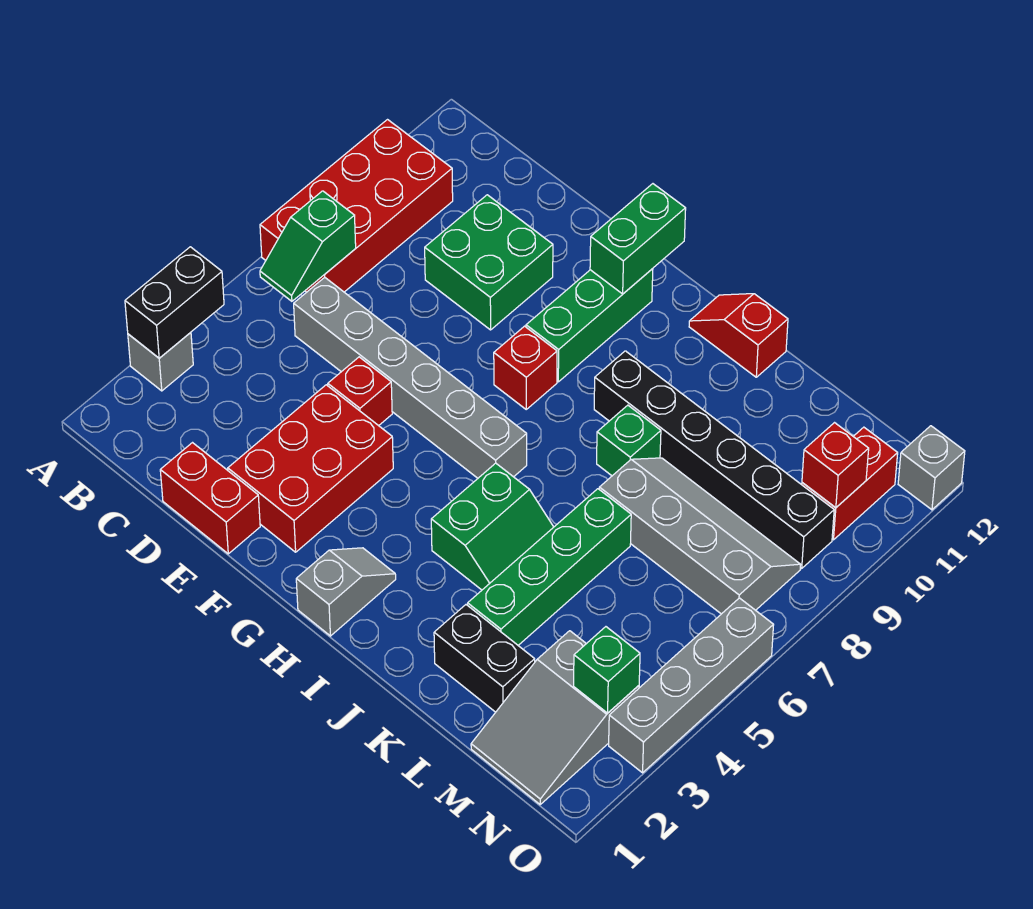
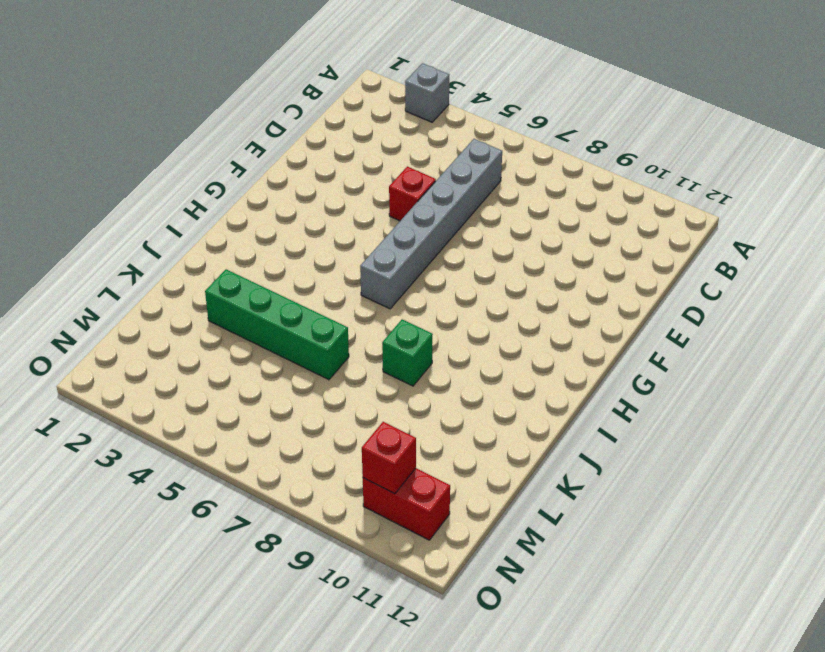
none -> red brick A7:B10 level 1
none -> red brick D1:E1 level 1
none -> green brick D9:E10 level 1

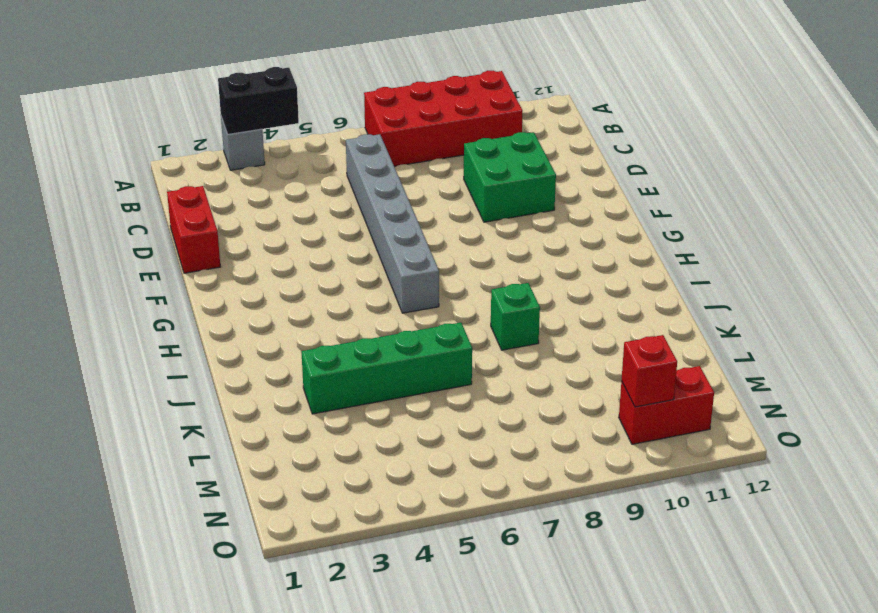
none -> red brick E2:F4 level 1
none -> red brick E5 level 1
none -> red brick G8 level 1

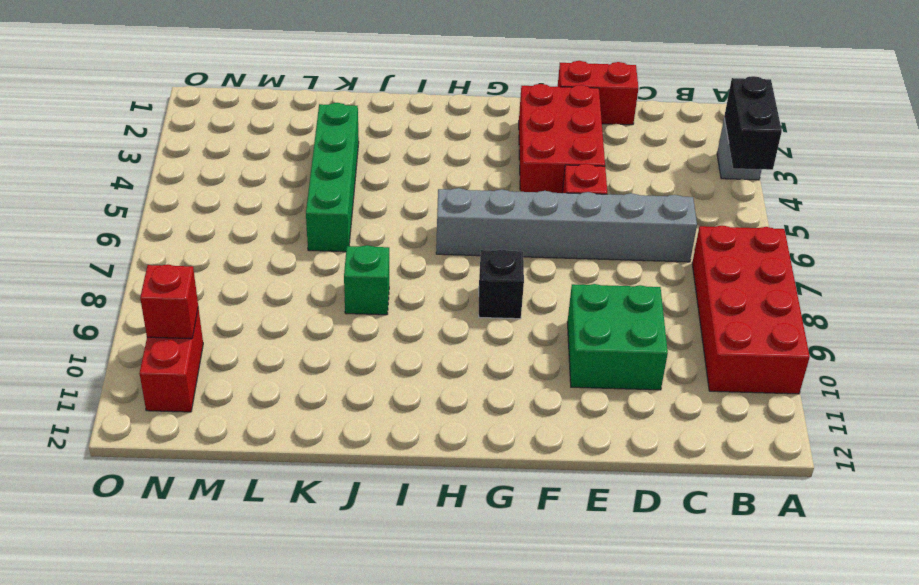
black brick G8 level 1 -> red brick G8 level 1
none -> green brick G9:G11 level 1
none -> grey slope H1:H2 level 1 top 1
none -> green slope I4:J5 level 1 top I

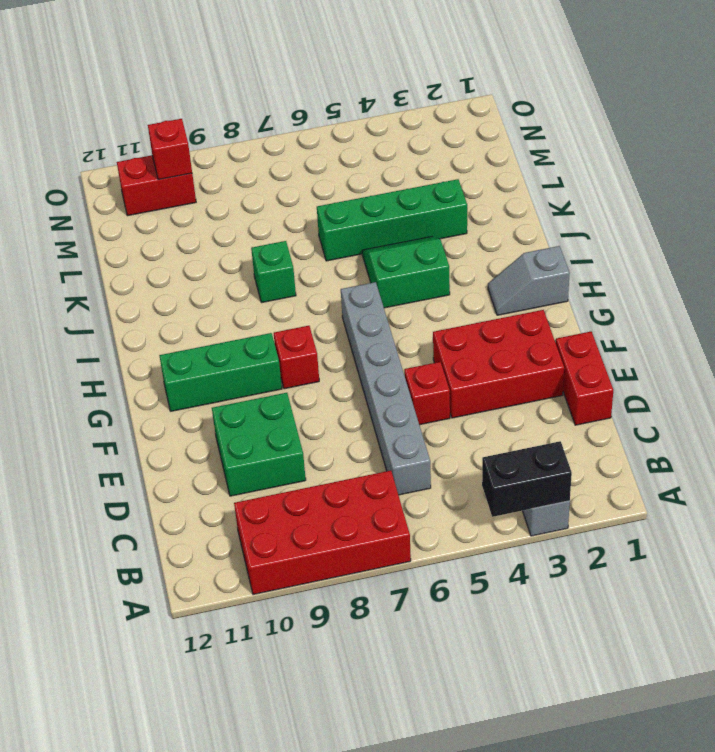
none -> black brick I9:N9 level 1
none -> red slope I12:J12 level 1 top J
none -> black brick K2:L2 level 1

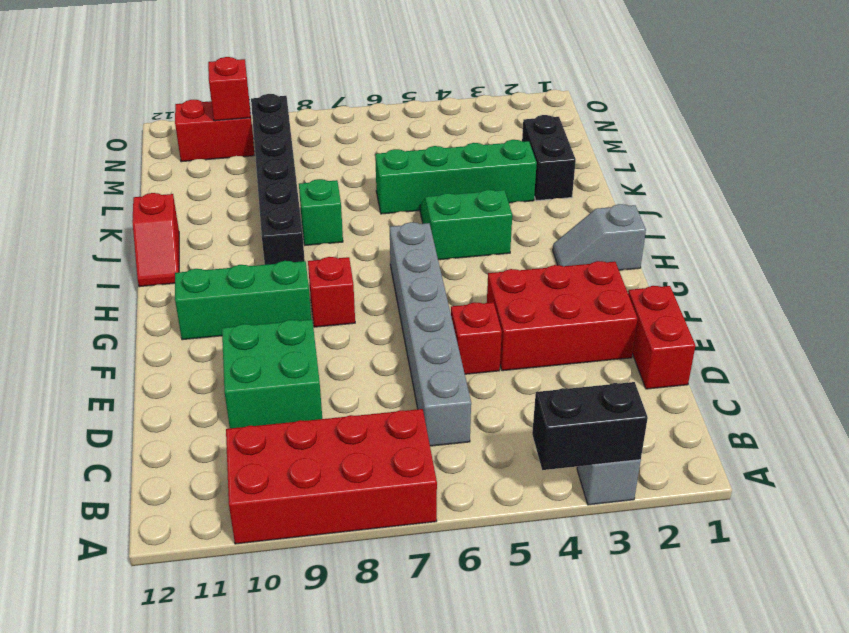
none -> grey slope K7:N8 level 1 top 7
none -> grey slope M1:N3 level 1 top 3
none -> grey brick O3:O6 level 1

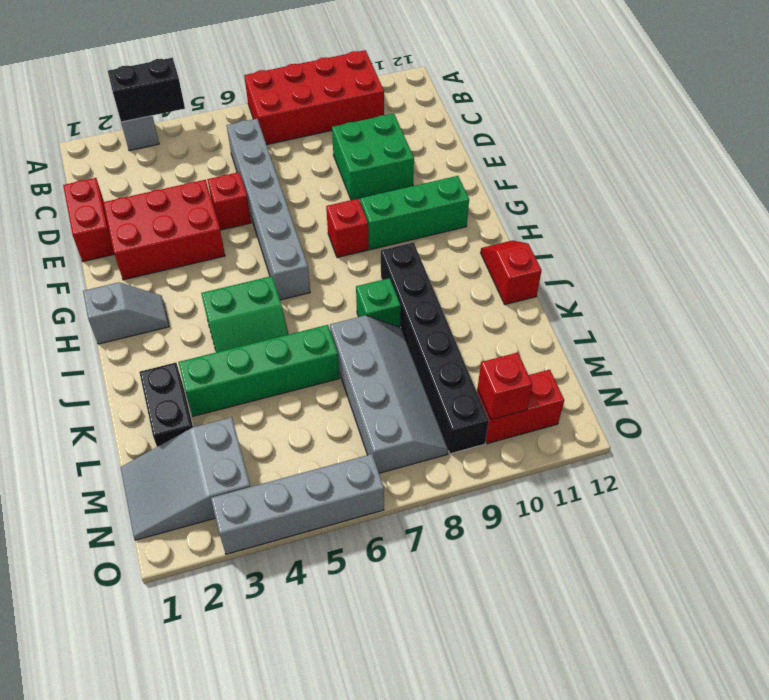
none -> grey brick O12 level 1
none -> green slope B6:B7 level 2 top 7
none -> green brick G11:G12 level 2

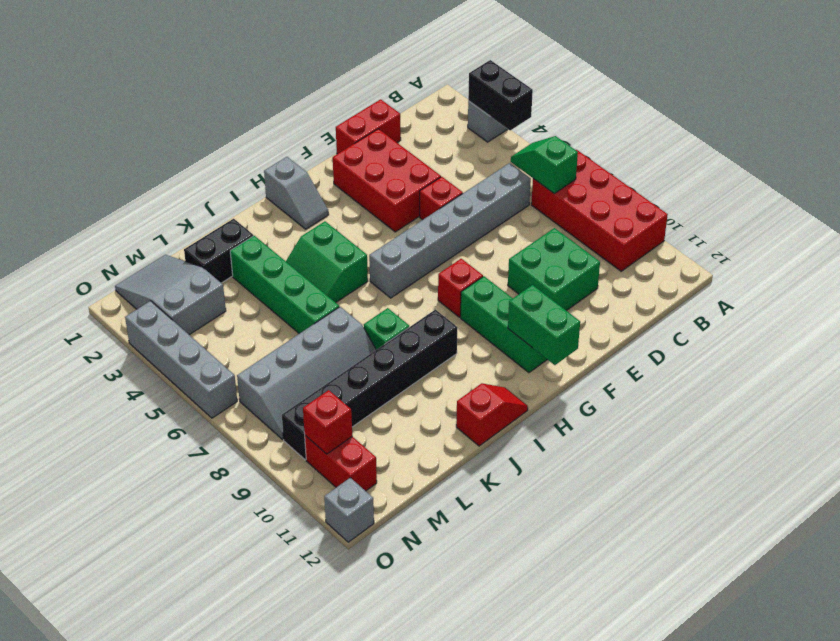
none -> green brick N3 level 2

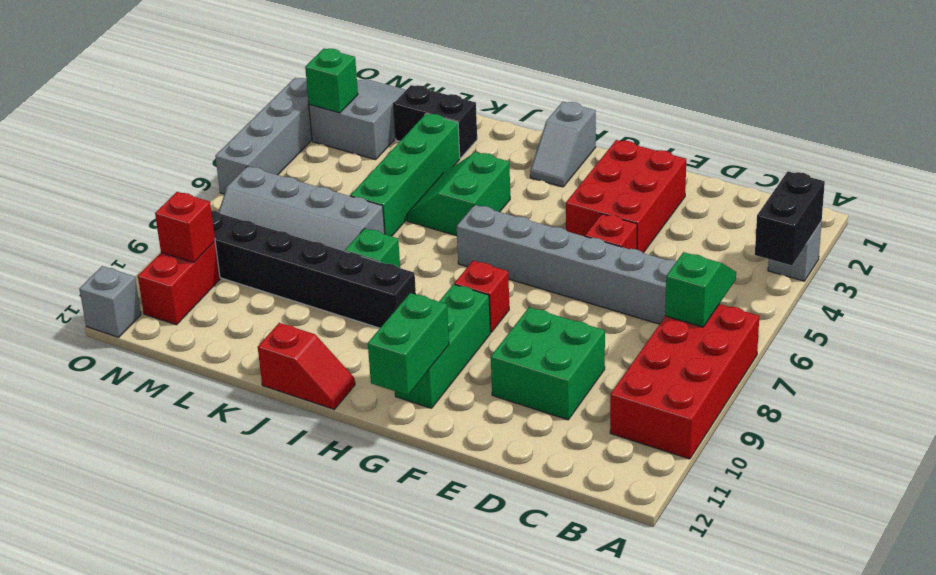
none -> red brick D1:E1 level 1

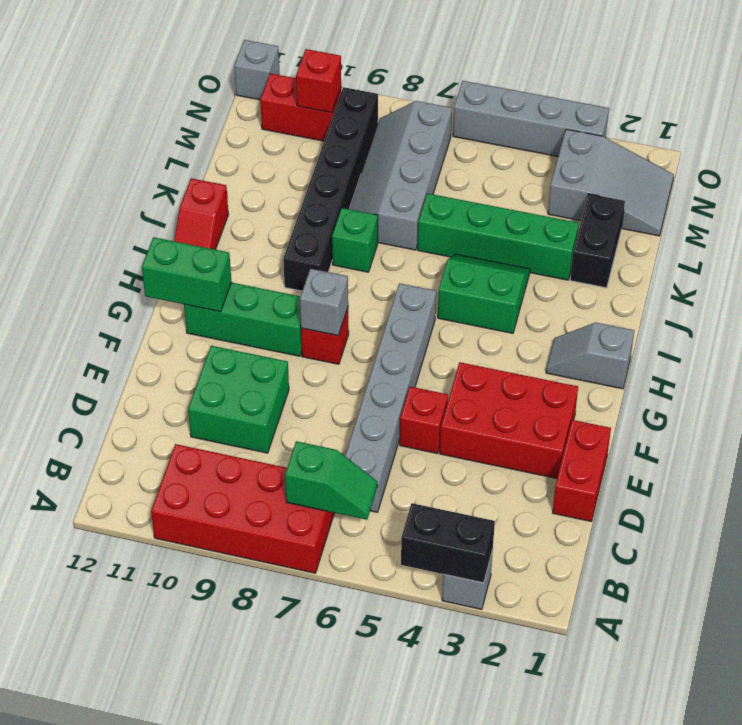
grey brick G8 level 2 -> none
none -> green brick N3 level 2

